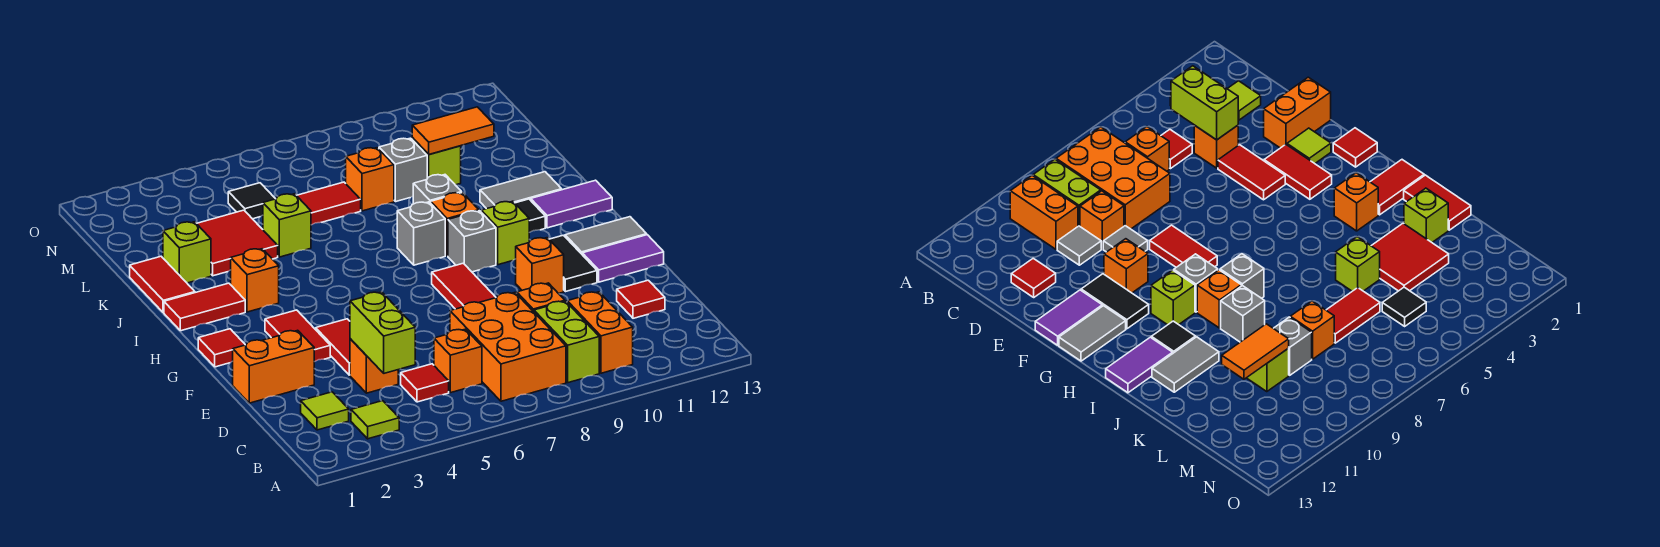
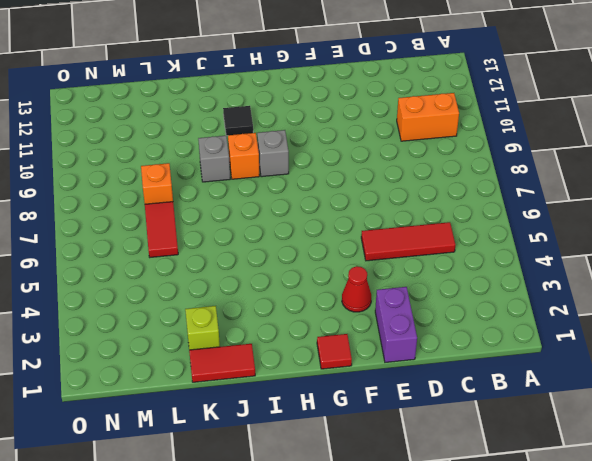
red tile C5:E5 level 1 -> red tile C5 level 1
purple brick E1:E2 level 1 -> orange brick E1:E2 level 1
red cone F3 level 1 -> red tile F3:G3 level 1
none -> lime tile B3 level 1
none -> orange brick B7:D8 level 1
none -> lime brick B9:C9 level 1
none -> lime tile C2 level 1

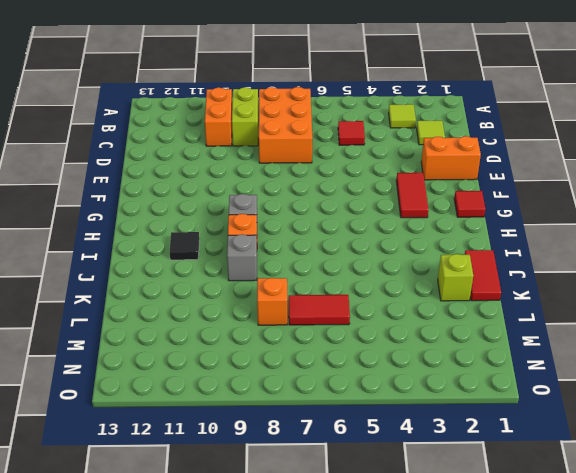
none -> orange brick C6 level 1
none -> orange brick D4 level 1
none -> orange brick D9 level 1
none -> grey tile D10 level 1

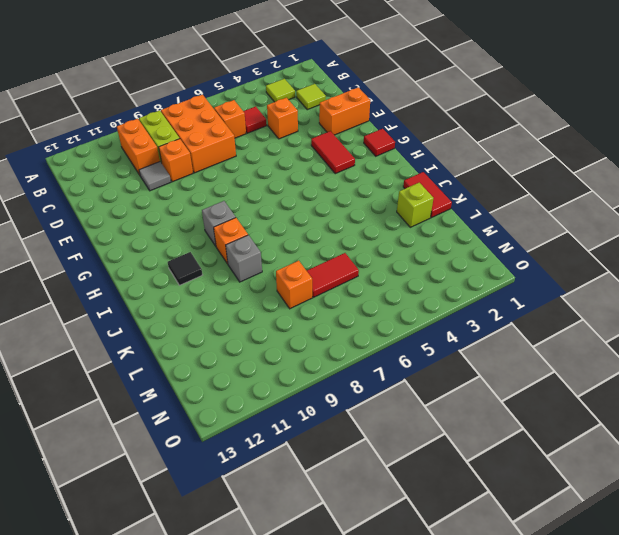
none -> red tile D12 level 1
none -> red tile E4:F4 level 1
none -> grey tile E9 level 1
none -> lime tile F2 level 1

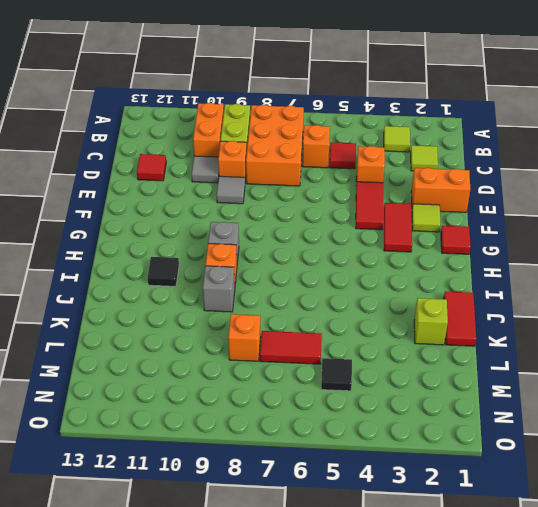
none -> red tile F8:G8 level 1
none -> orange brick F10 level 1
none -> black tile F11:G11 level 1
none -> purple tile F12:F13 level 1

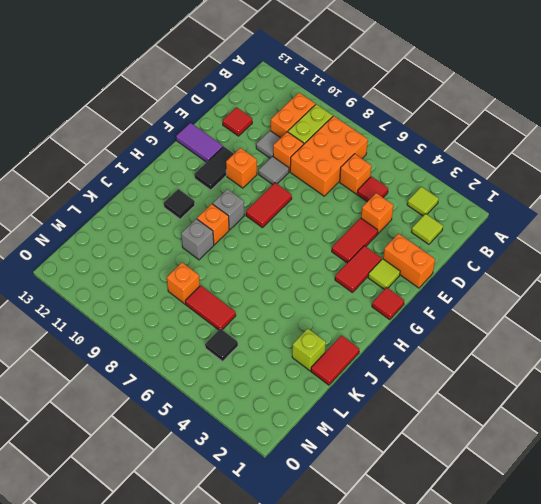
none -> grey tile G12:G13 level 1
none -> lime brick H10 level 1
none -> red tile I1:I2 level 1
none -> orange brick I3 level 1

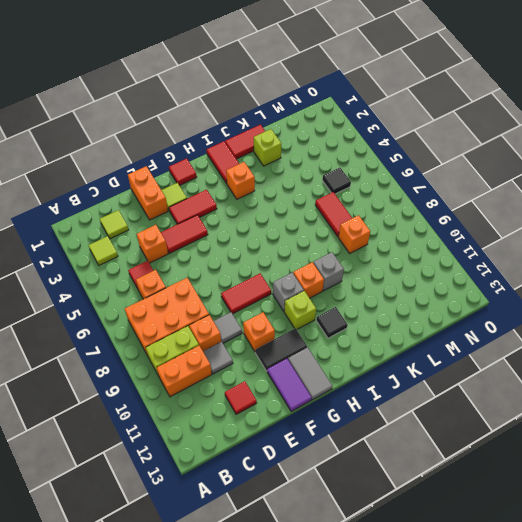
none -> grey brick I8 level 1
none -> purple tile I12:I13 level 1
none -> grey tile J11:J12 level 1
none -> red tile K3:L4 level 1

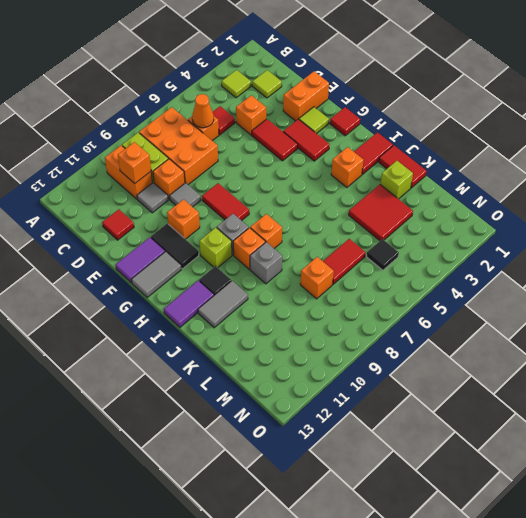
orange cone C6 level 2 -> none
orange brick C10 level 2 -> none
orange brick I8 level 1 -> grey brick I8 level 1
none -> lime brick K5 level 1
none -> grey brick L9 level 1
none -> lime brick L10 level 1
none -> lime brick C4:D4 level 2

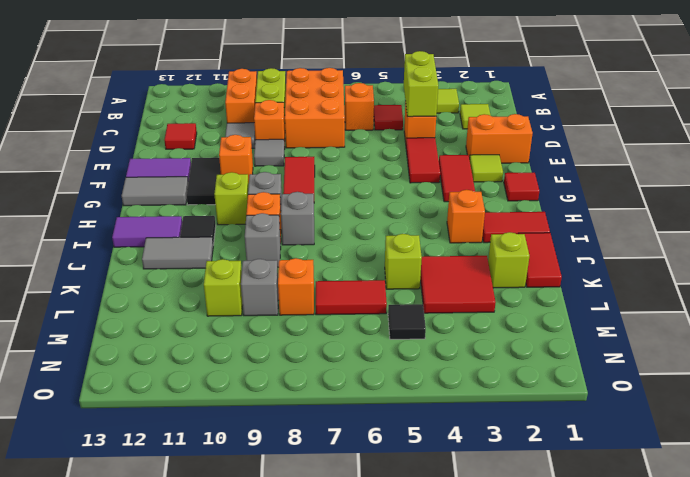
none -> orange tile L10:L11 level 2

